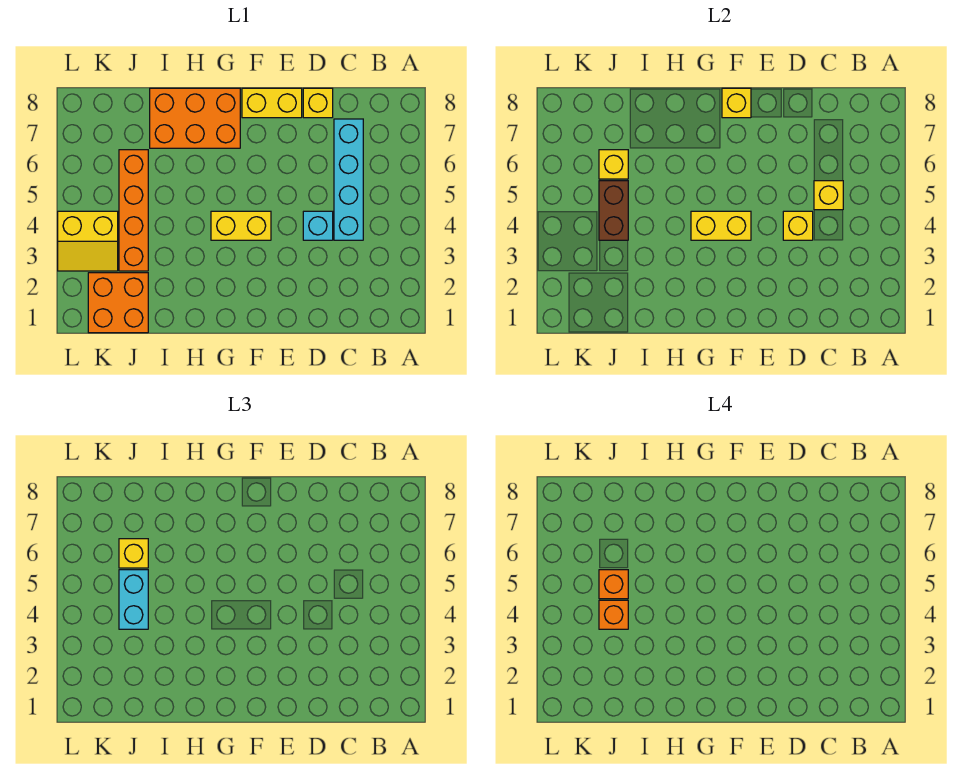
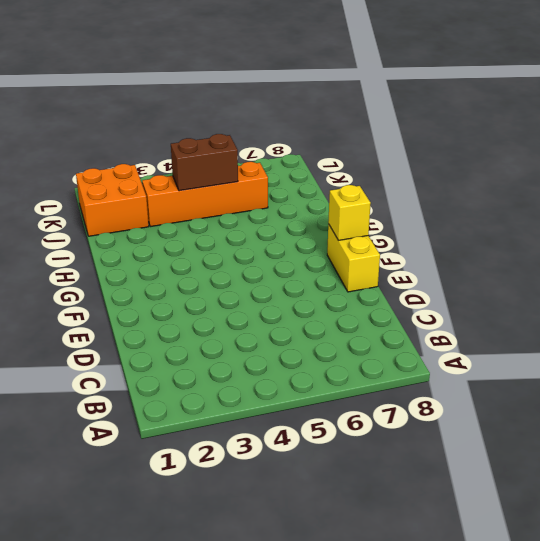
none -> cyan brick C4:C7 level 1
none -> cyan brick D4 level 1
none -> yellow brick D8 level 1

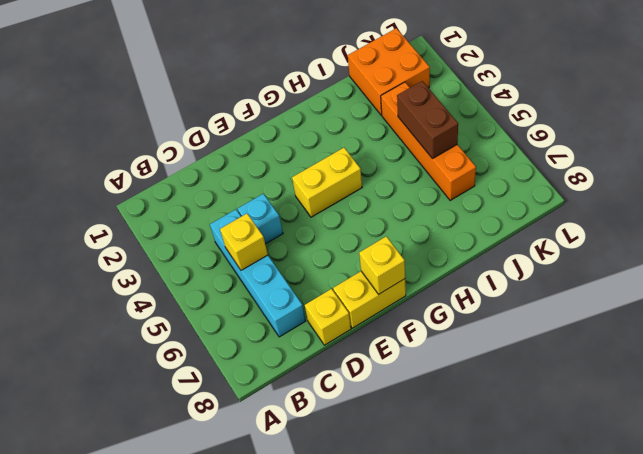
none -> orange brick G7:I8 level 1
none -> yellow slope K3:L4 level 1 top 4
none -> yellow brick D4 level 2

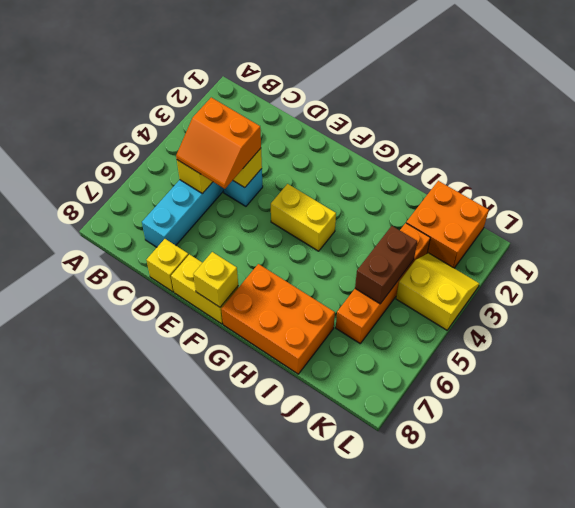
orange slope C4:D5 level 3 top 4 -> none
none -> yellow brick F4:G4 level 2
none -> yellow brick J6 level 2
none -> cyan brick J4:J5 level 3

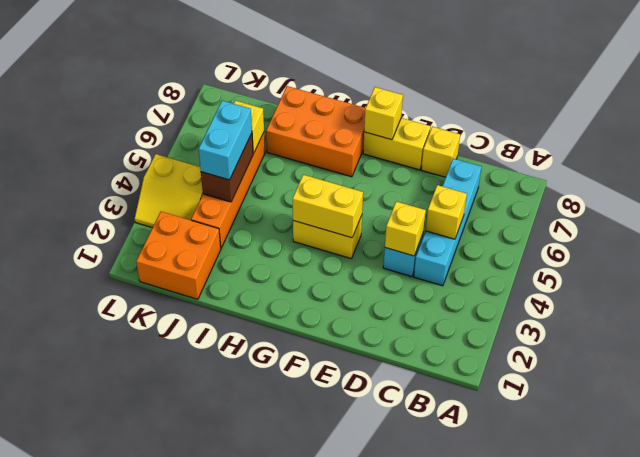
none -> yellow brick J6 level 3
none -> orange brick J4 level 4
none -> orange brick J5 level 4

